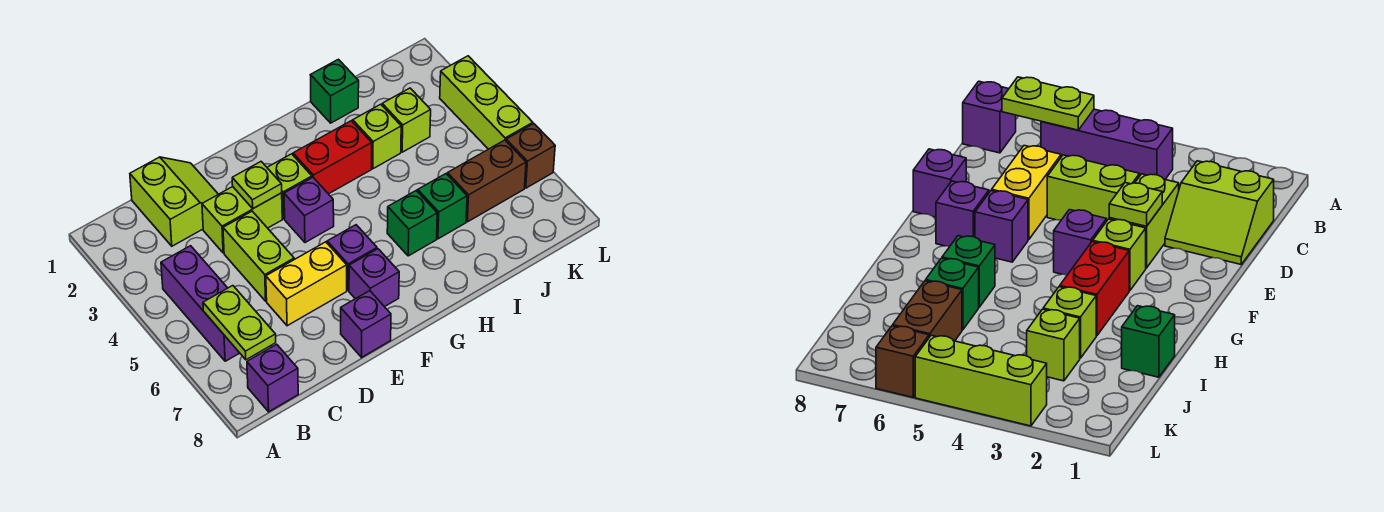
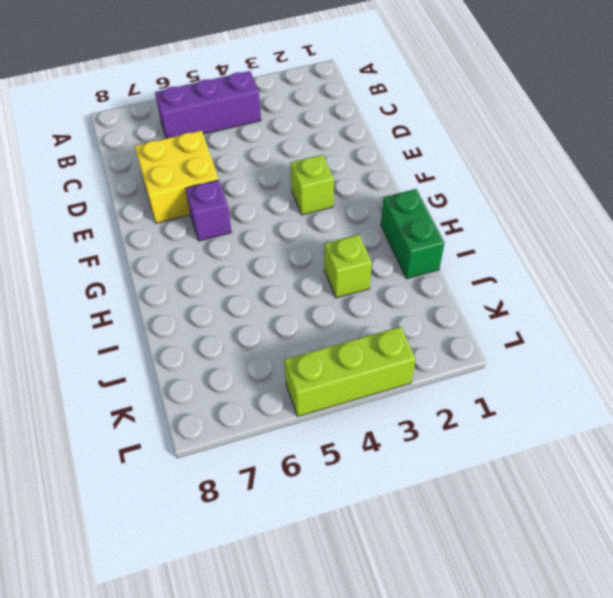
yellow brick D6:E7 level 1 -> yellow brick D6:E6 level 1
green brick H1:I1 level 1 -> green brick I1 level 1
none -> purple brick B8 level 1
none -> lime slope C1:D2 level 1 top C
none -> lime brick D3:E3 level 1

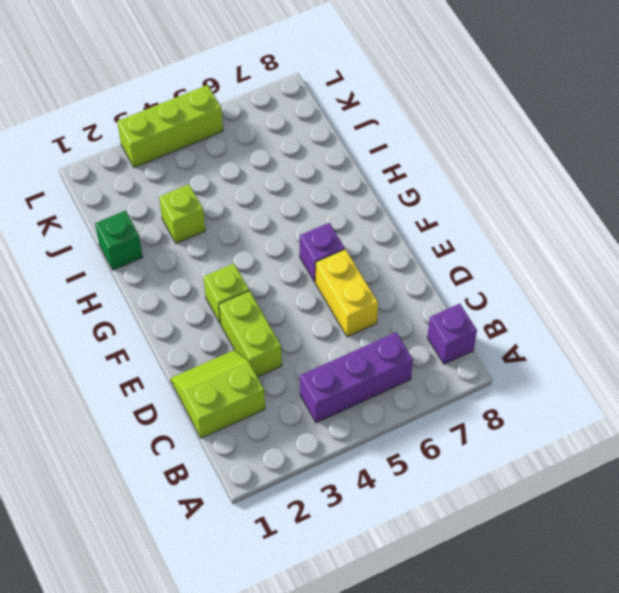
none -> lime brick D4:D5 level 1
none -> purple brick E8 level 1
none -> purple brick F4 level 1

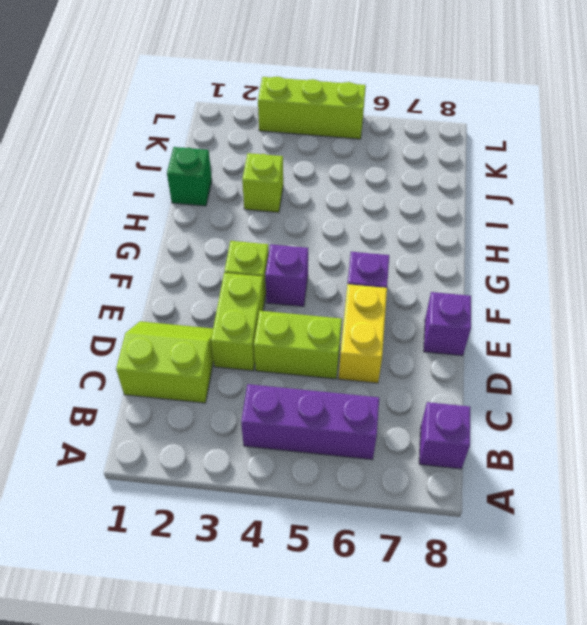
none -> purple brick F7 level 1
none -> red brick G3:H3 level 1
none -> green brick H6 level 1

